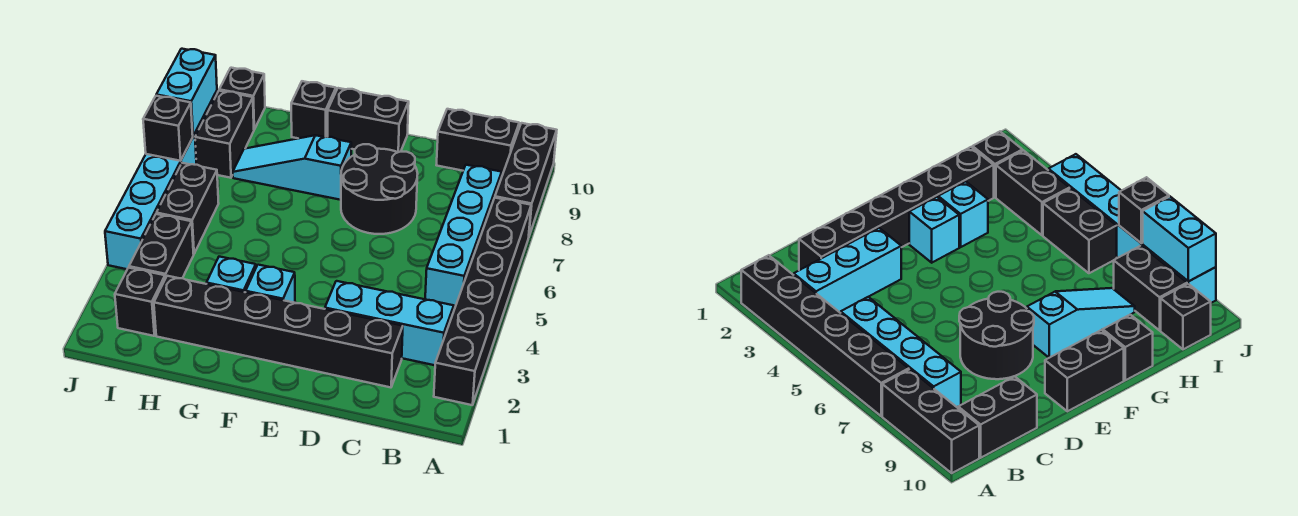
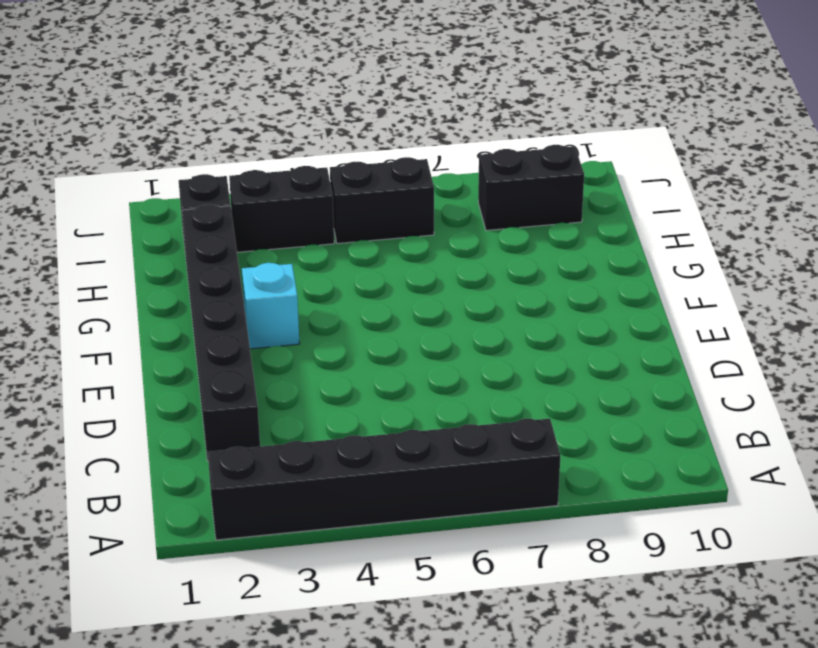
none -> black brick A8:A10 level 1
none -> cyan brick B3:D3 level 1
none -> cyan brick B5:B8 level 1

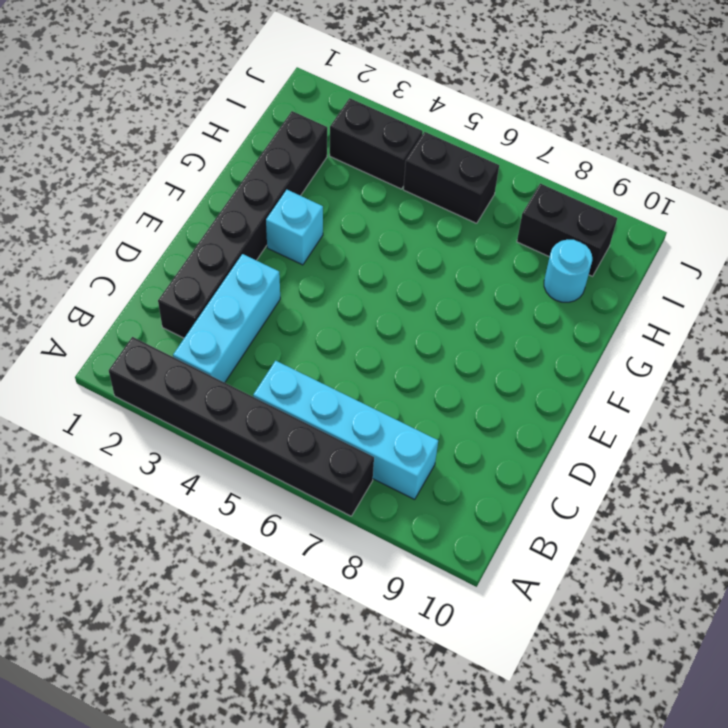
cyan round brick H9 level 1 -> none
none -> black brick A8:A10 level 1
none -> black brick B10:C10 level 1
none -> black round brick D7:E8 level 1

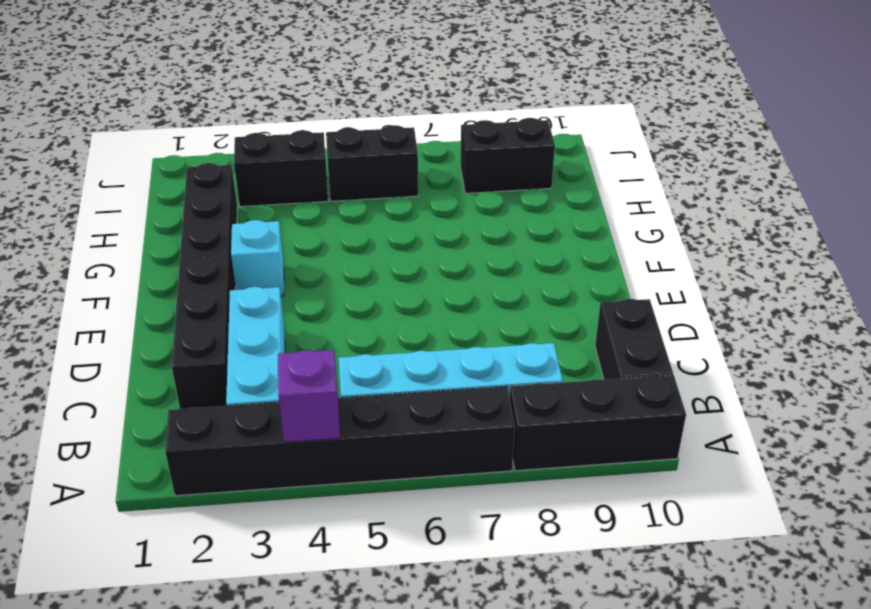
purple brick A4 level 2 -> none
none -> black round brick D7:E8 level 1
none -> black brick E10:F10 level 1
none -> cyan slope F8:H8 level 1 top F

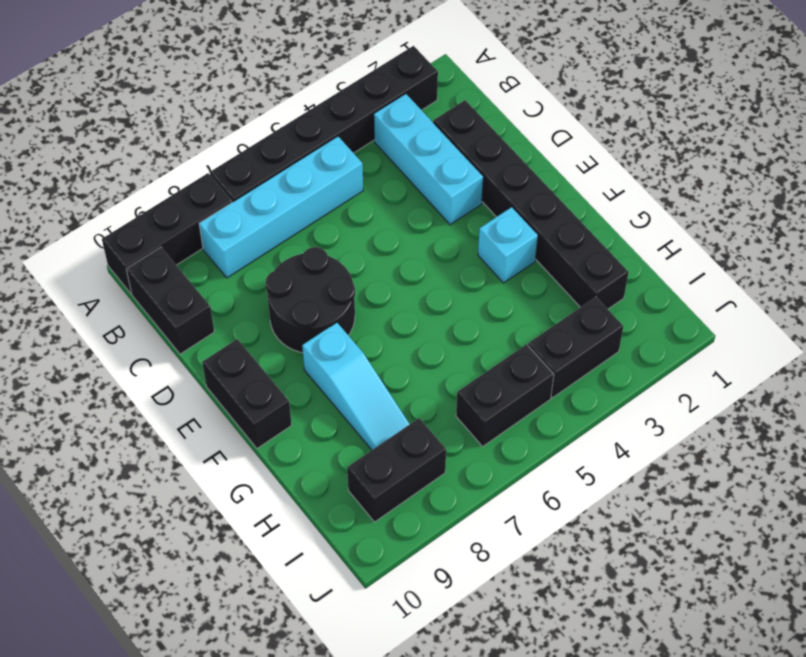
none -> cyan brick G3 level 1
none -> black brick G10 level 1
none -> black brick I2 level 1

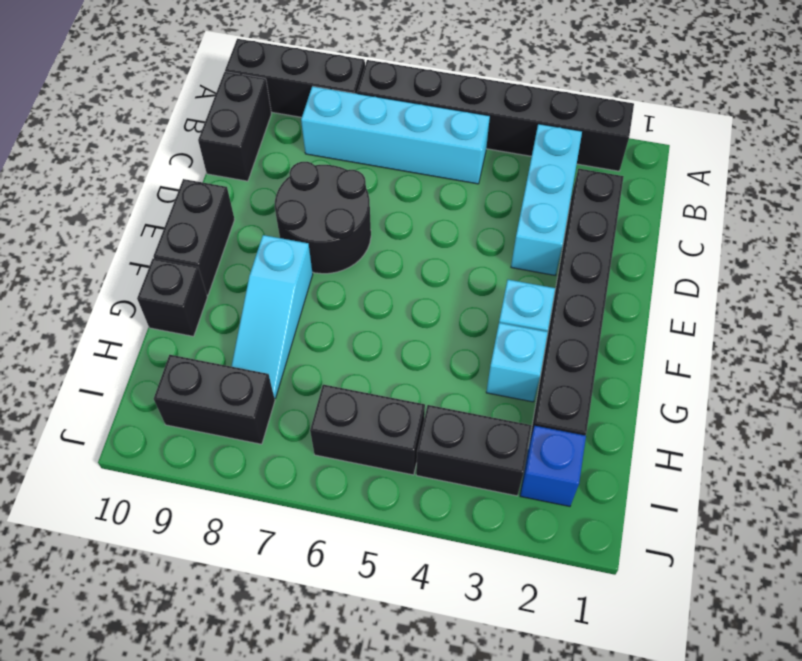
blue brick I2 level 1 -> black brick I2 level 1
none -> black brick I10 level 1
none -> cyan brick J4:J9 level 1
none -> black brick J7 level 2

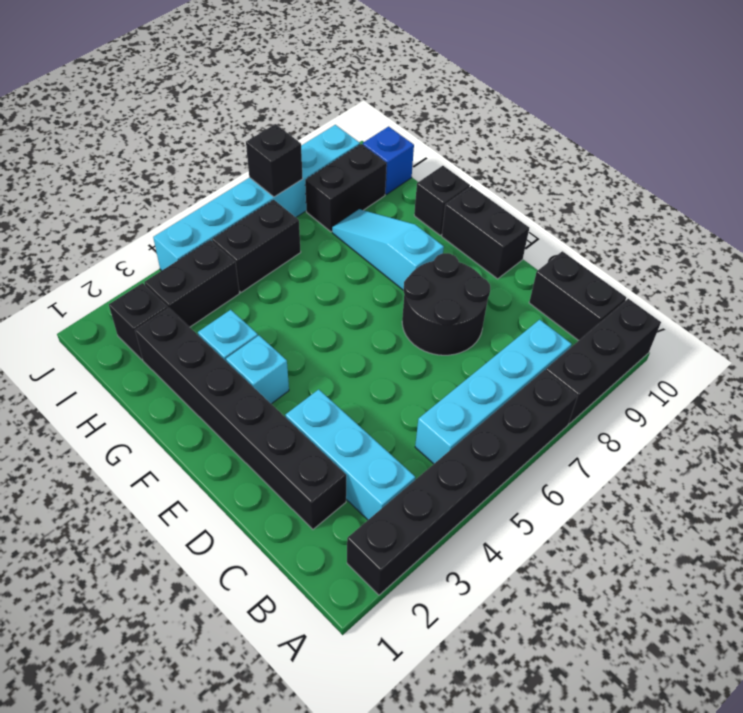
blue brick I10 level 1 -> black brick I10 level 1
none -> cyan brick J8:J9 level 2

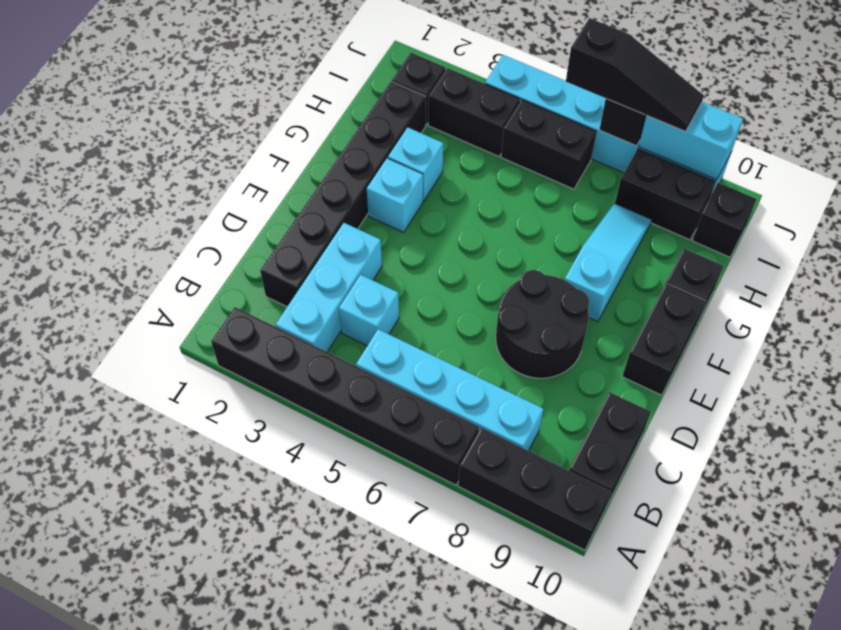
cyan brick C4 level 1 -> none
black slope J6:J8 level 3 top 6 -> none

